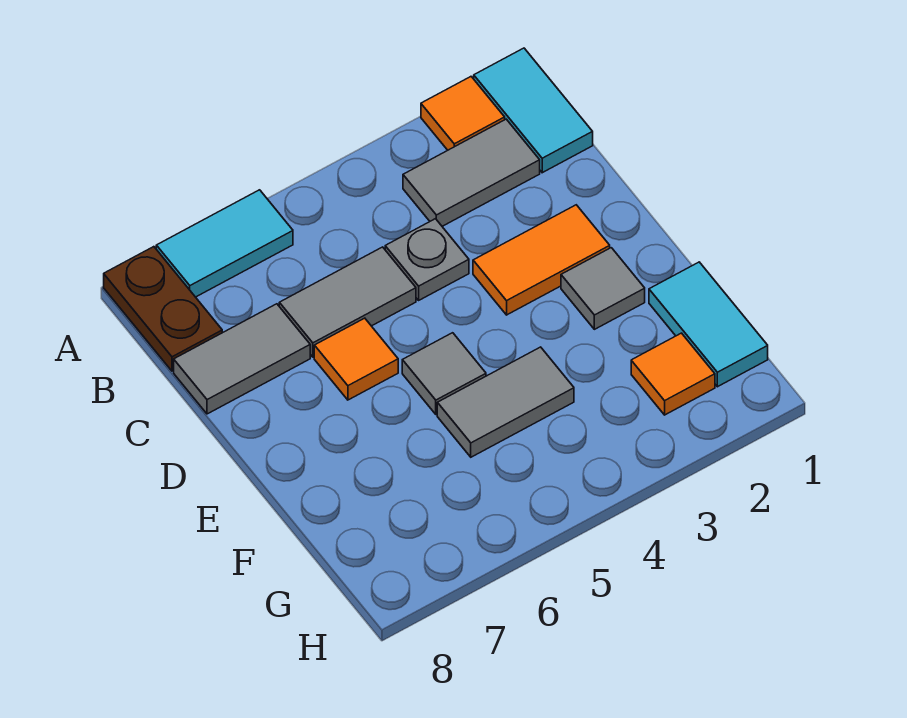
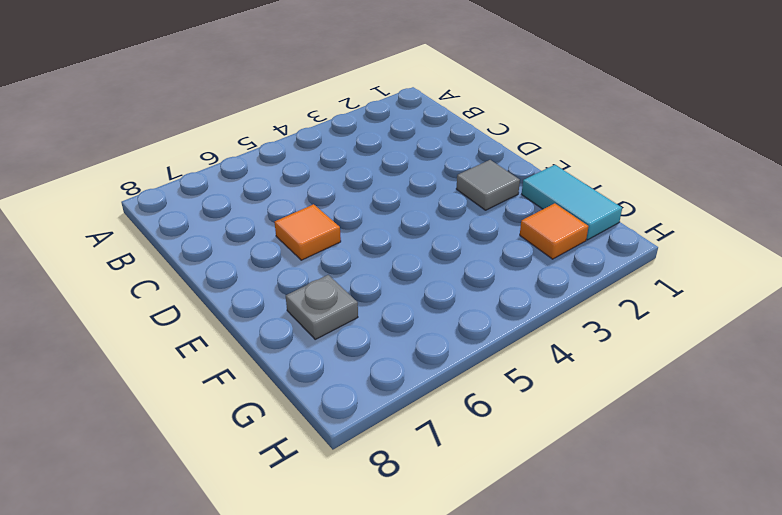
grey plate F7 level 1 -> grey plate C4 level 1
none -> cyan tile A1:B1 level 1
none -> orange tile A2 level 1
none -> cyan tile A6:A7 level 1

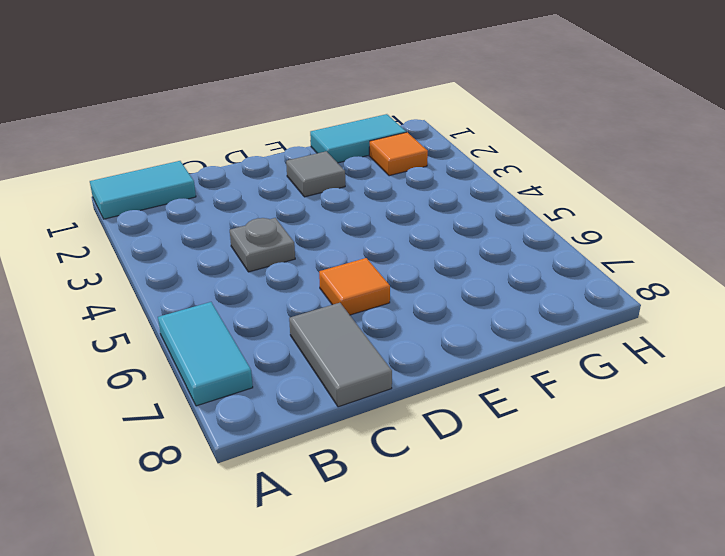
none -> orange tile A2 level 1
none -> brown plate A8:B8 level 1
none -> grey tile B2:B3 level 1

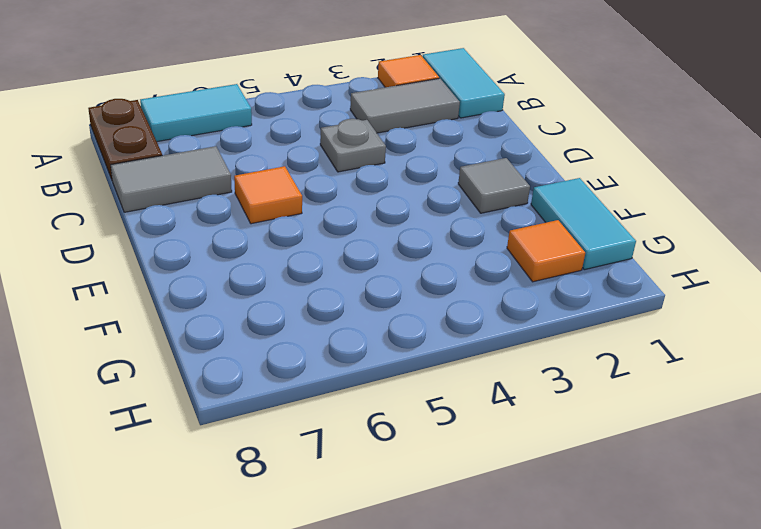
none -> grey tile C5:C6 level 1
none -> orange tile D2:D3 level 1
none -> grey tile E5 level 1

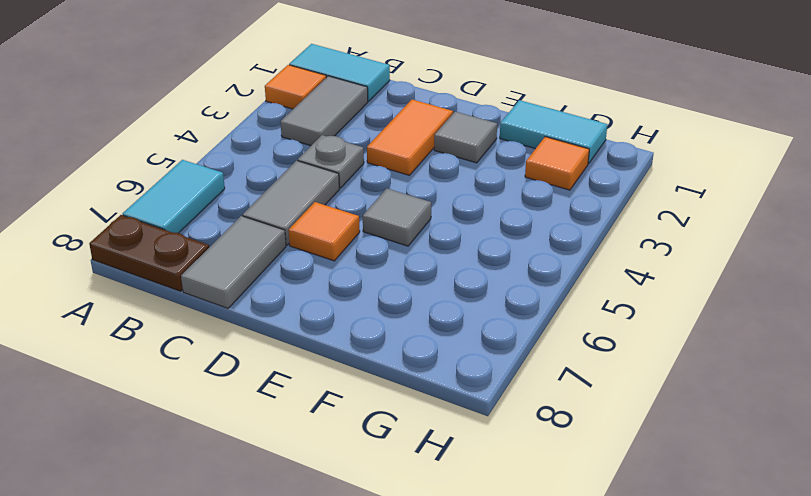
none -> grey tile F4:F5 level 1

